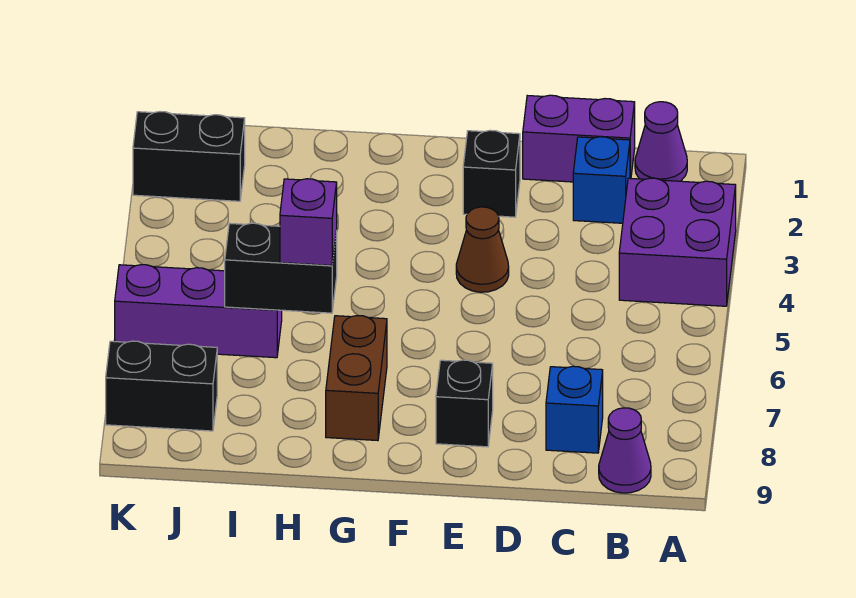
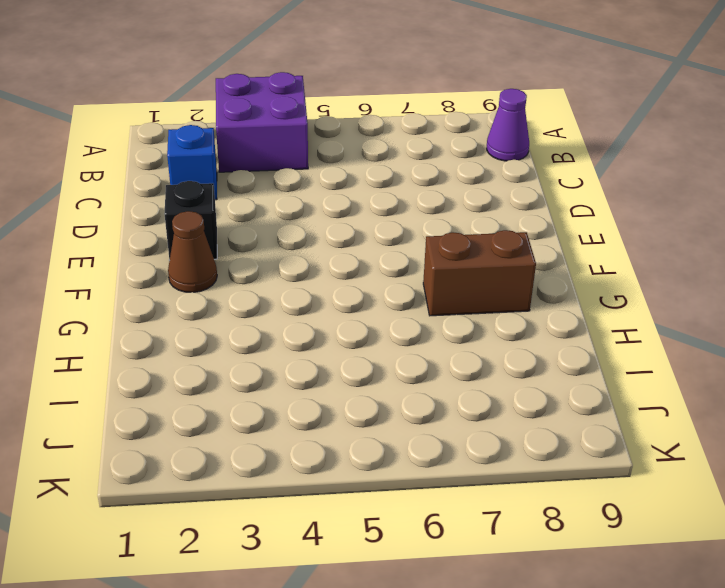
brown cone F2 level 1 -> brown cone E4 level 1
none -> purple cone B1 level 1
none -> purple brick C1:D1 level 1
none -> blue brick C8 level 1

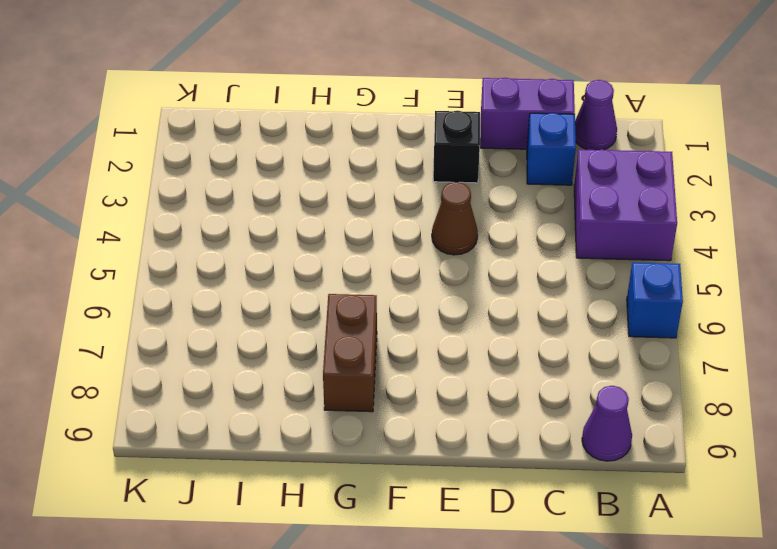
blue brick A6 level 1 -> blue brick C8 level 1
none -> black brick E8 level 1
none -> purple brick I6:K6 level 1
none -> black brick J2:K2 level 1

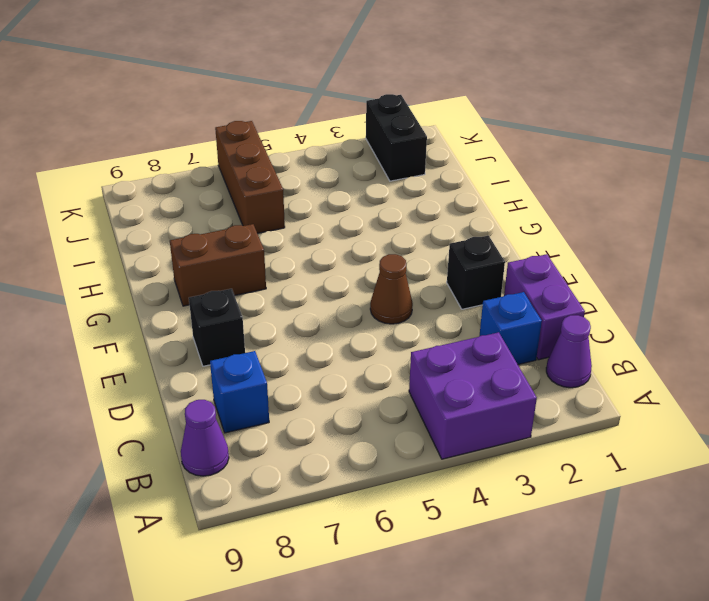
brown brick I6:K6 level 1 -> purple brick I6:K6 level 1
none -> black brick J8:K8 level 1
none -> black brick H6:I6 level 2
none -> purple brick H6 level 3

